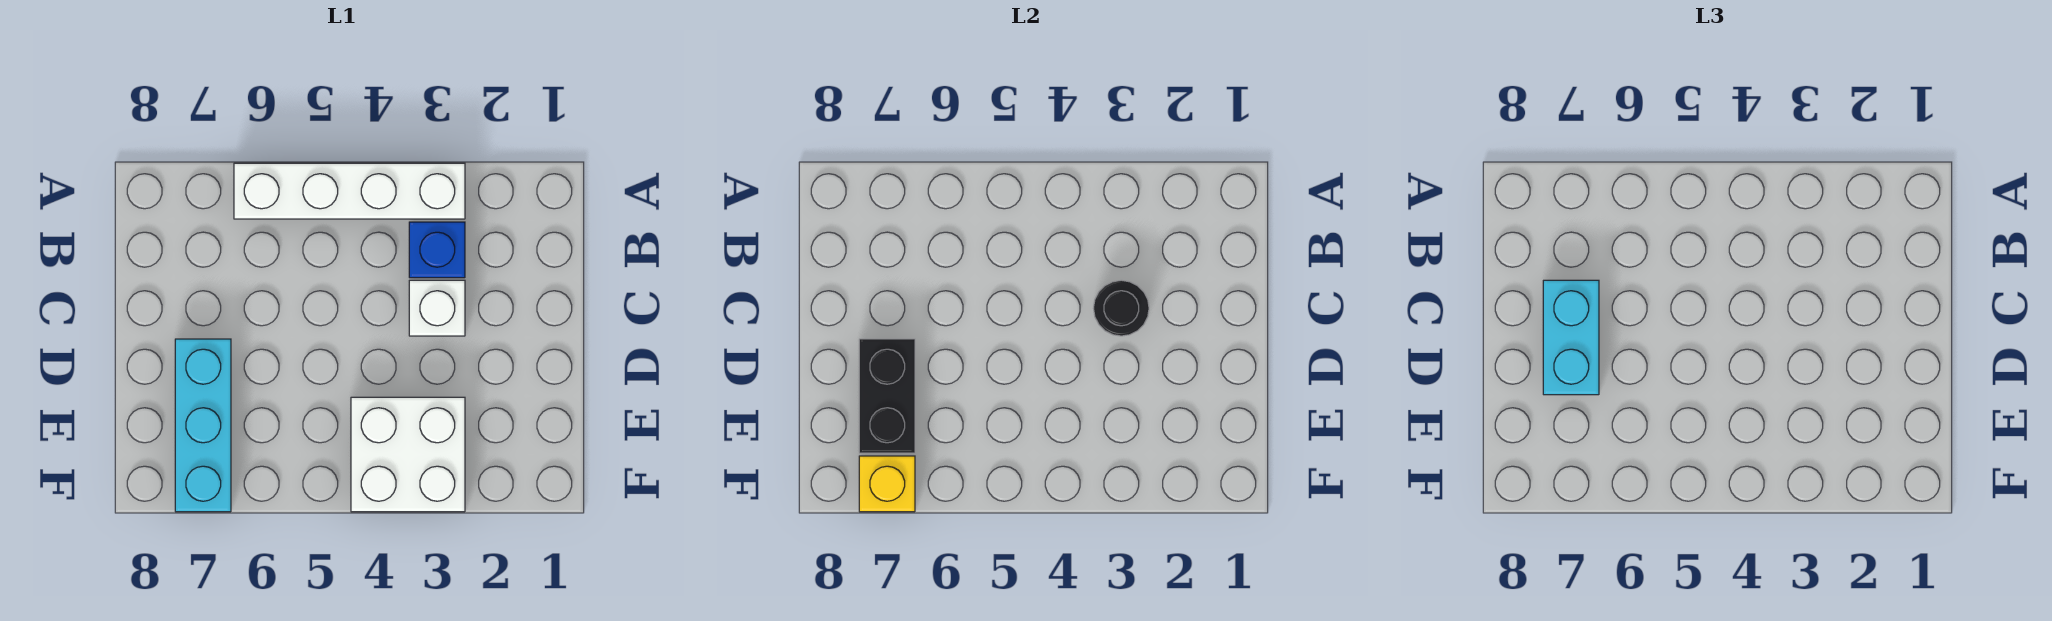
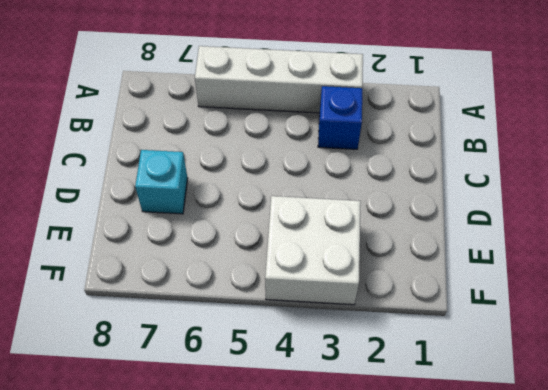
cyan brick D7 level 1 -> cyan brick D7:F7 level 1
none -> white brick C3 level 1
none -> black round brick C3 level 2

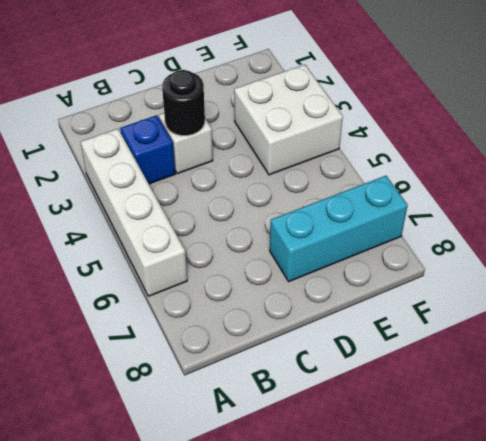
none -> black brick D7:E7 level 2
none -> yellow brick F7 level 2

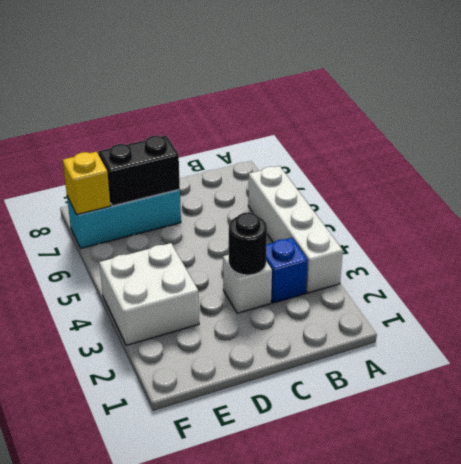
none -> cyan brick C7:D7 level 3

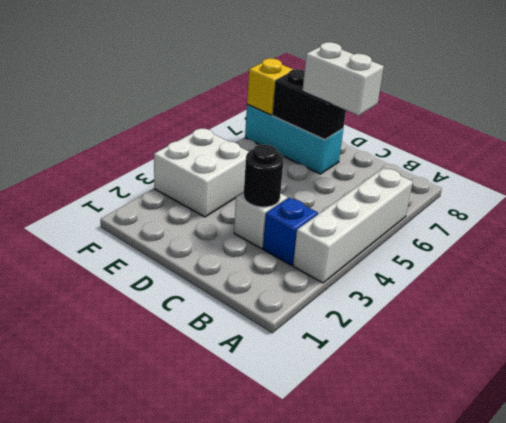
white brick C7:D7 level 3 -> cyan brick C7:D7 level 3

